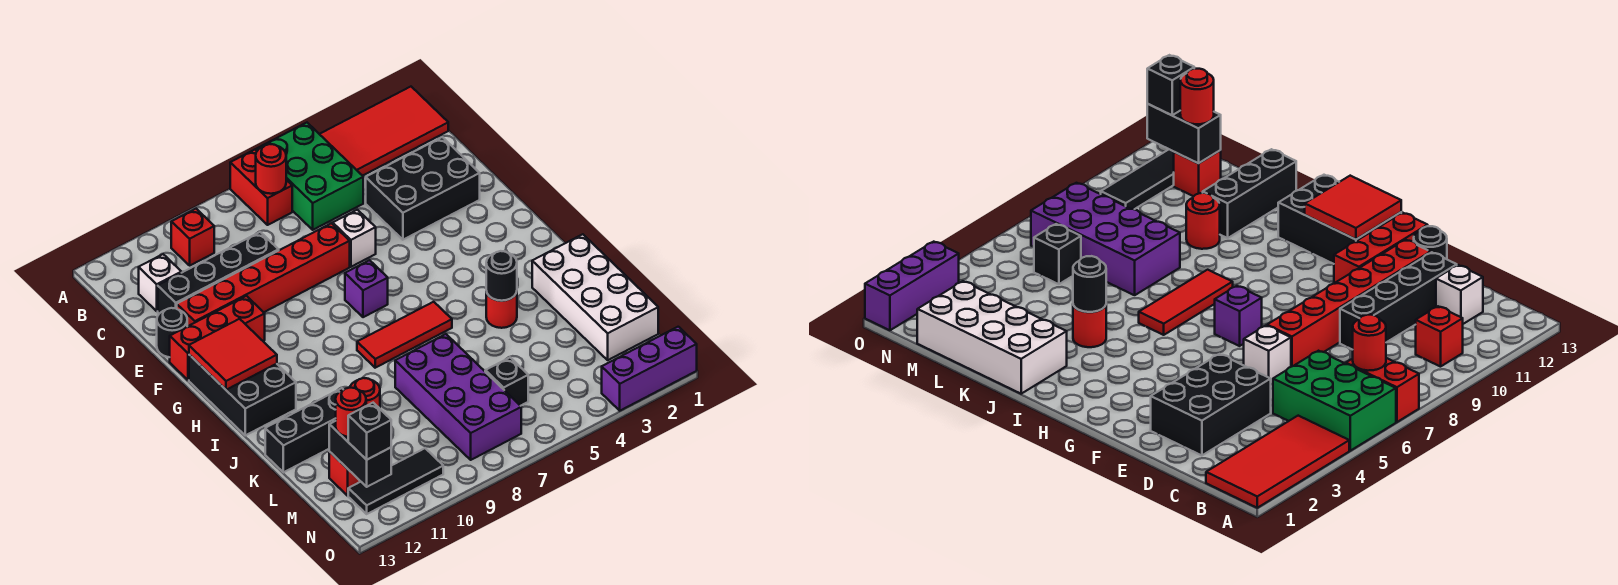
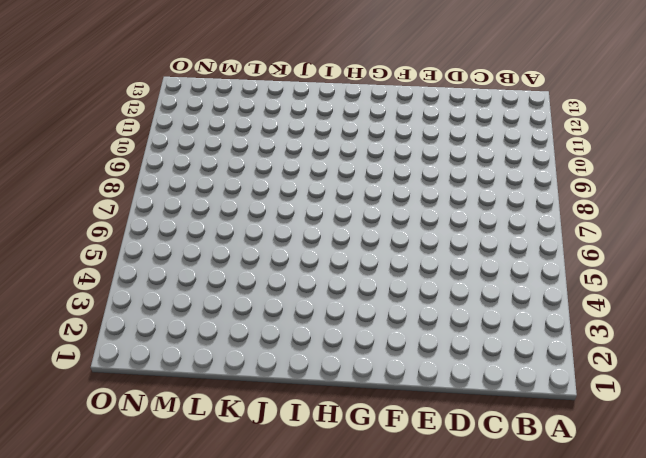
none -> red tile A1:B4 level 1
none -> green brick A5:C6 level 1
none -> red brick A7:B7 level 1

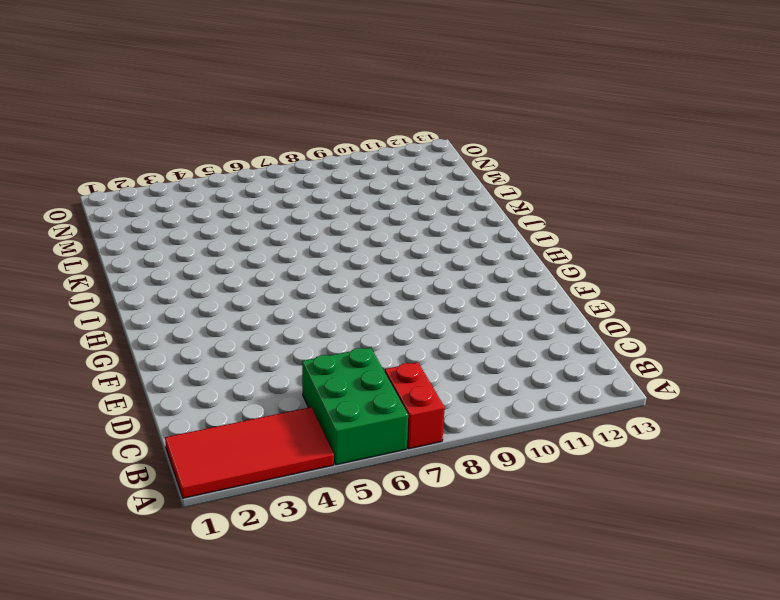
none -> red brick B10 level 1
none -> white brick C12 level 1
none -> black brick D2:E4 level 1

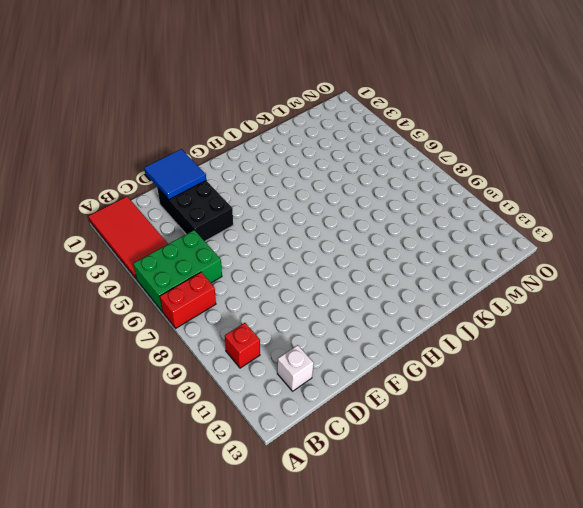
blue tile D1:E2 level 2 -> none
none -> black brick D9:D12 level 1
none -> white brick E6 level 1
none -> red brick E7:E12 level 1

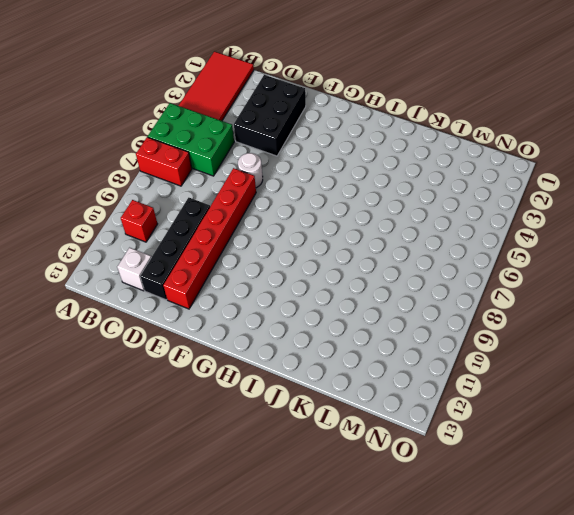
white round brick E6 level 1 -> white brick E6 level 1
none -> black round brick E13 level 1
none -> red brick F11:F13 level 1
none -> purple brick G7 level 1

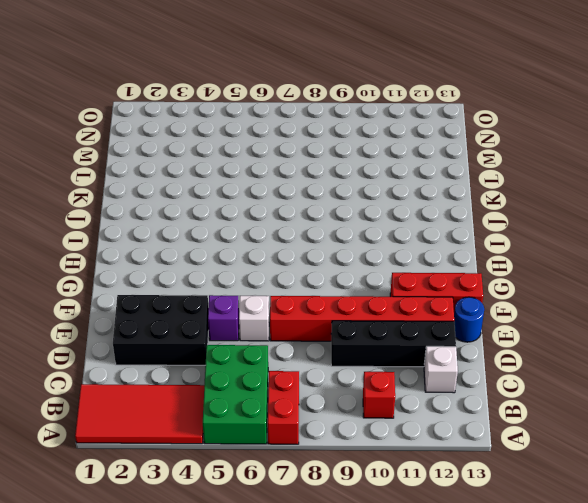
purple brick E5 level 1 -> purple brick G7 level 1
blue round brick E13 level 1 -> black round brick E13 level 1
none -> black brick G12:I13 level 1
none -> red tile I6:I8 level 1
none -> white brick J1:M2 level 1

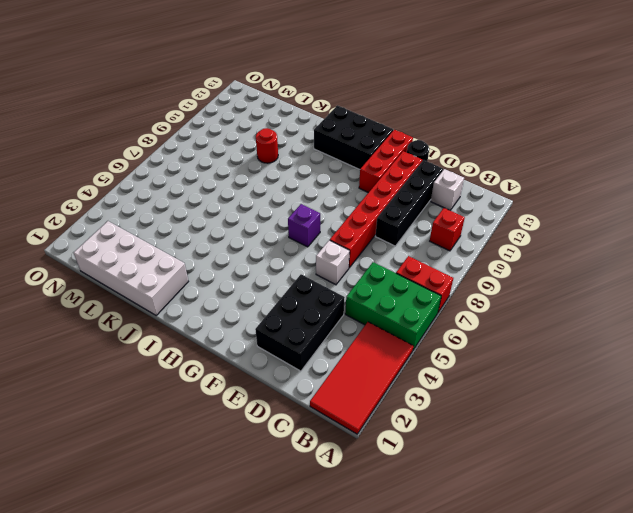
none -> red tile I6:I8 level 1
none -> red round brick J4 level 1
none -> purple brick K7:N8 level 1

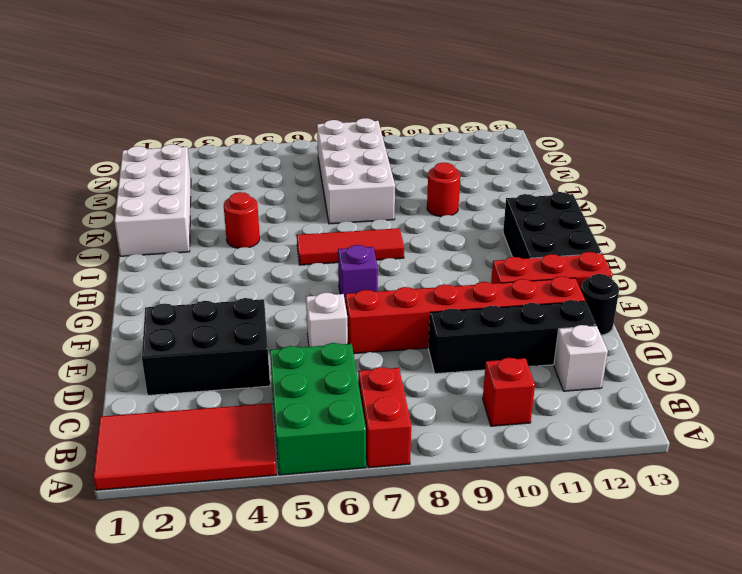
white brick K7:N8 level 1 -> purple brick K7:N8 level 1
none -> black brick K11:K13 level 1
none -> black brick M6 level 1
none -> red brick M12 level 1

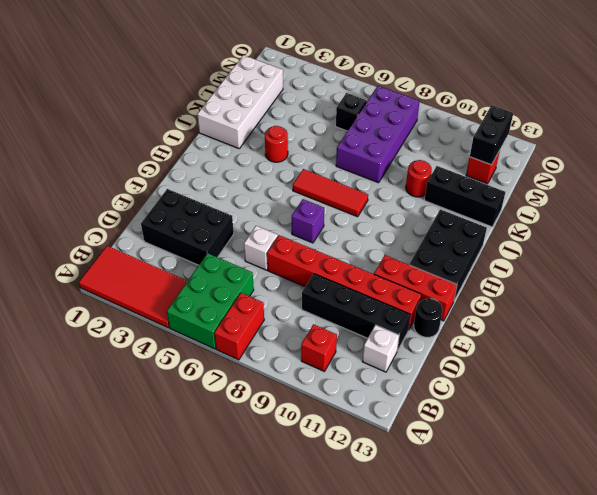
none -> black tile N10:N12 level 1
none -> purple brick O1:O3 level 1
none -> red round brick B7 level 2

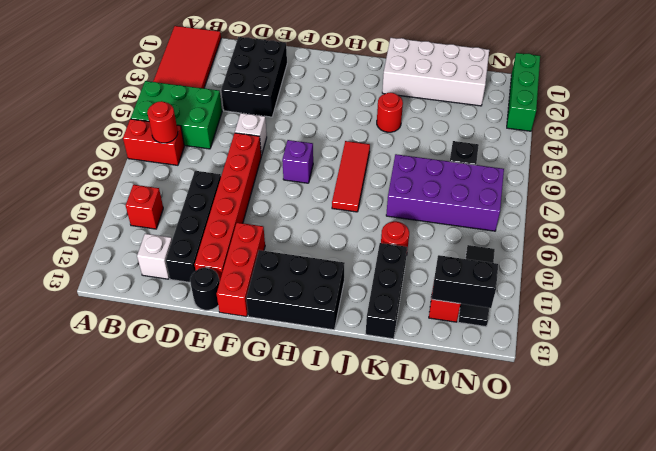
green brick O1:O3 level 1 -> purple brick O1:O3 level 1
none -> red tile G12:H13 level 2
none -> black round brick J4 level 2
none -> red round brick M12 level 3

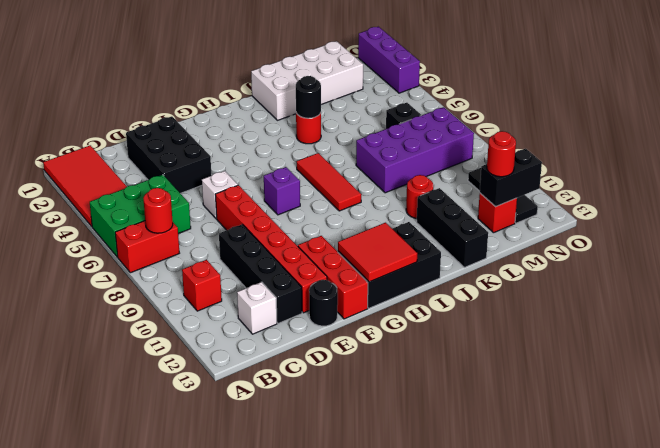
none -> black brick N12 level 3

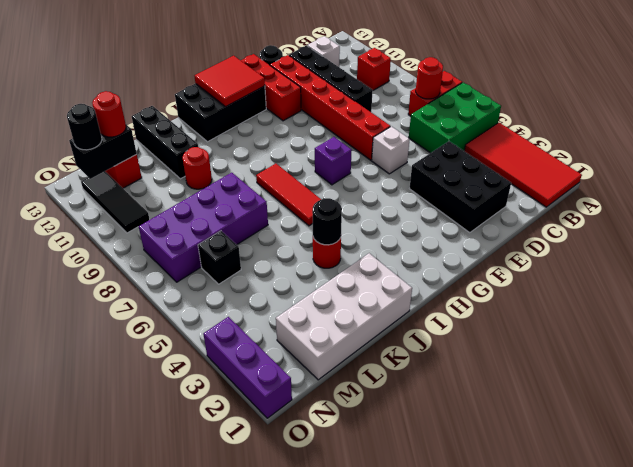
black round brick N12 level 3 -> black brick N12 level 3

